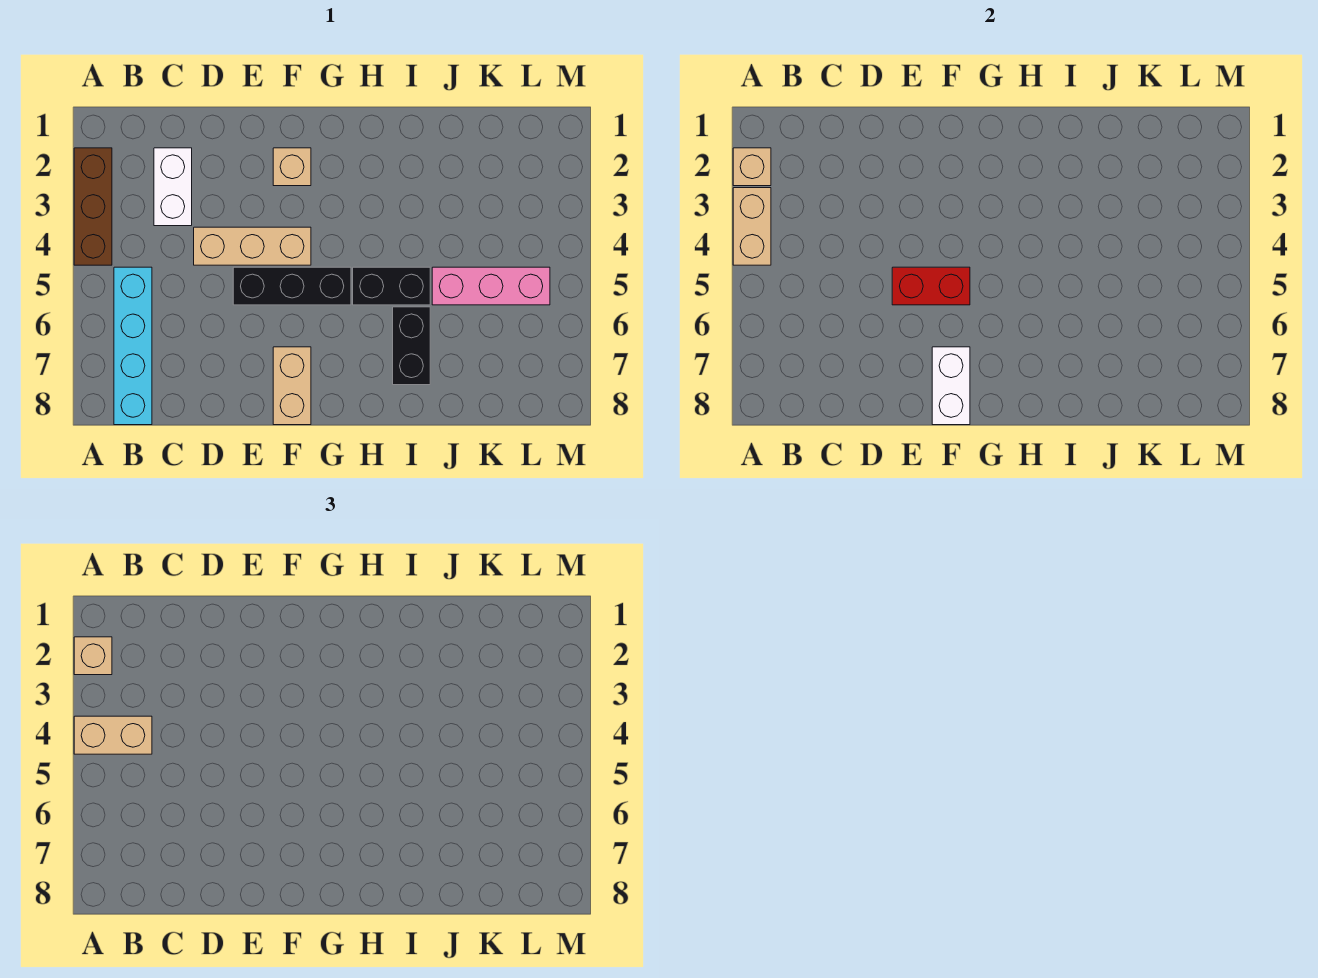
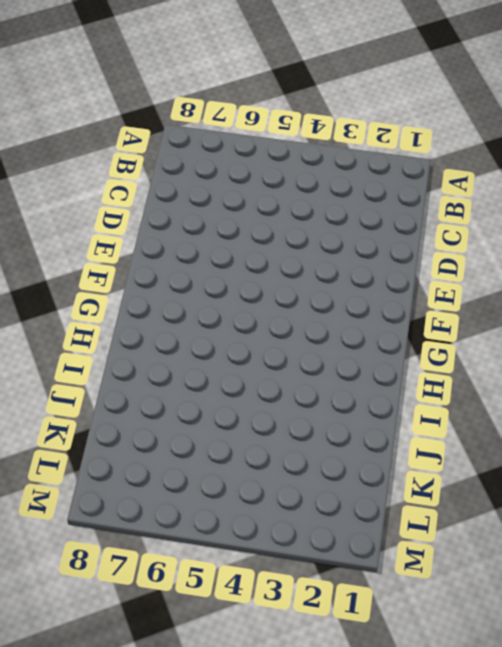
none -> brown brick A2:A4 level 1
none -> cyan brick B5:B8 level 1
none -> white brick C2:C3 level 1

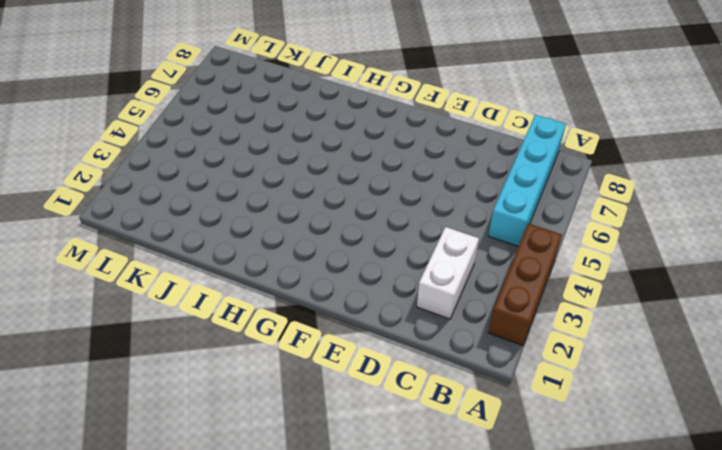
none -> tan brick D4:F4 level 1
none -> black brick E5:G5 level 1
none -> tan brick F2 level 1

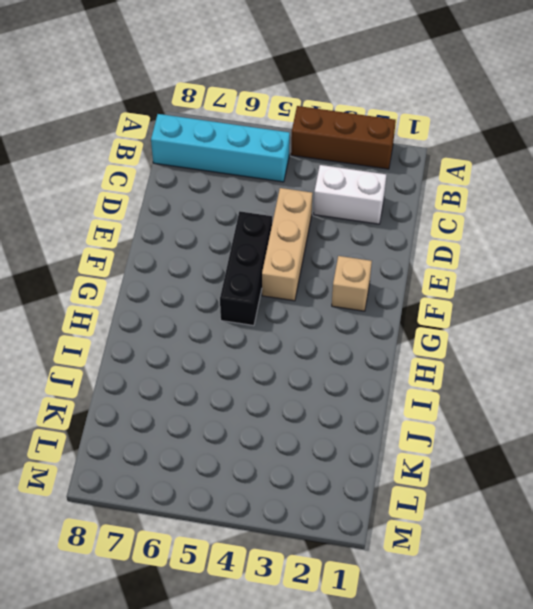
none -> tan brick F7:F8 level 1
none -> black brick H5:I5 level 1
none -> black brick I6:I7 level 1

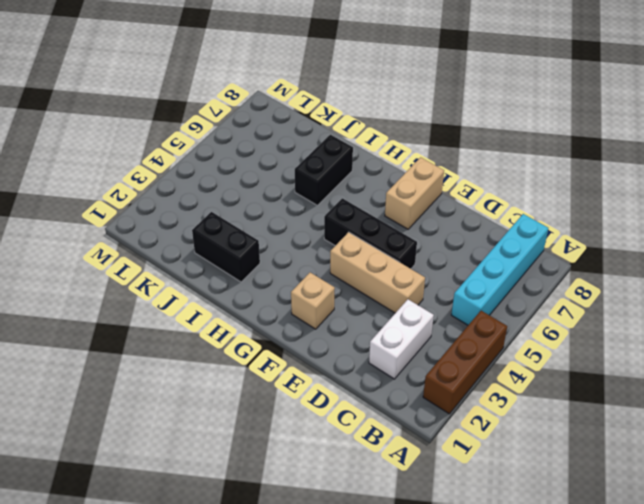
black brick I2:J2 level 1 -> black brick H5:I5 level 1
none -> pink brick J5:L5 level 1
none -> tan brick A2 level 2
none -> tan brick A3:A4 level 2

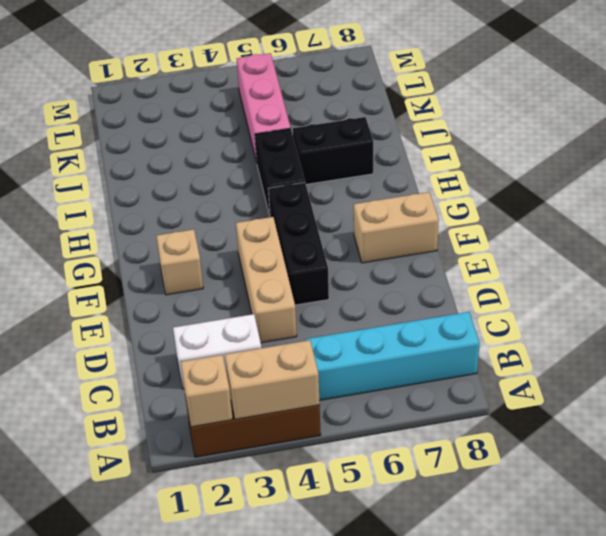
none -> red brick E5:F5 level 2
none -> white brick F7:F8 level 2
none -> tan brick A2 level 3

